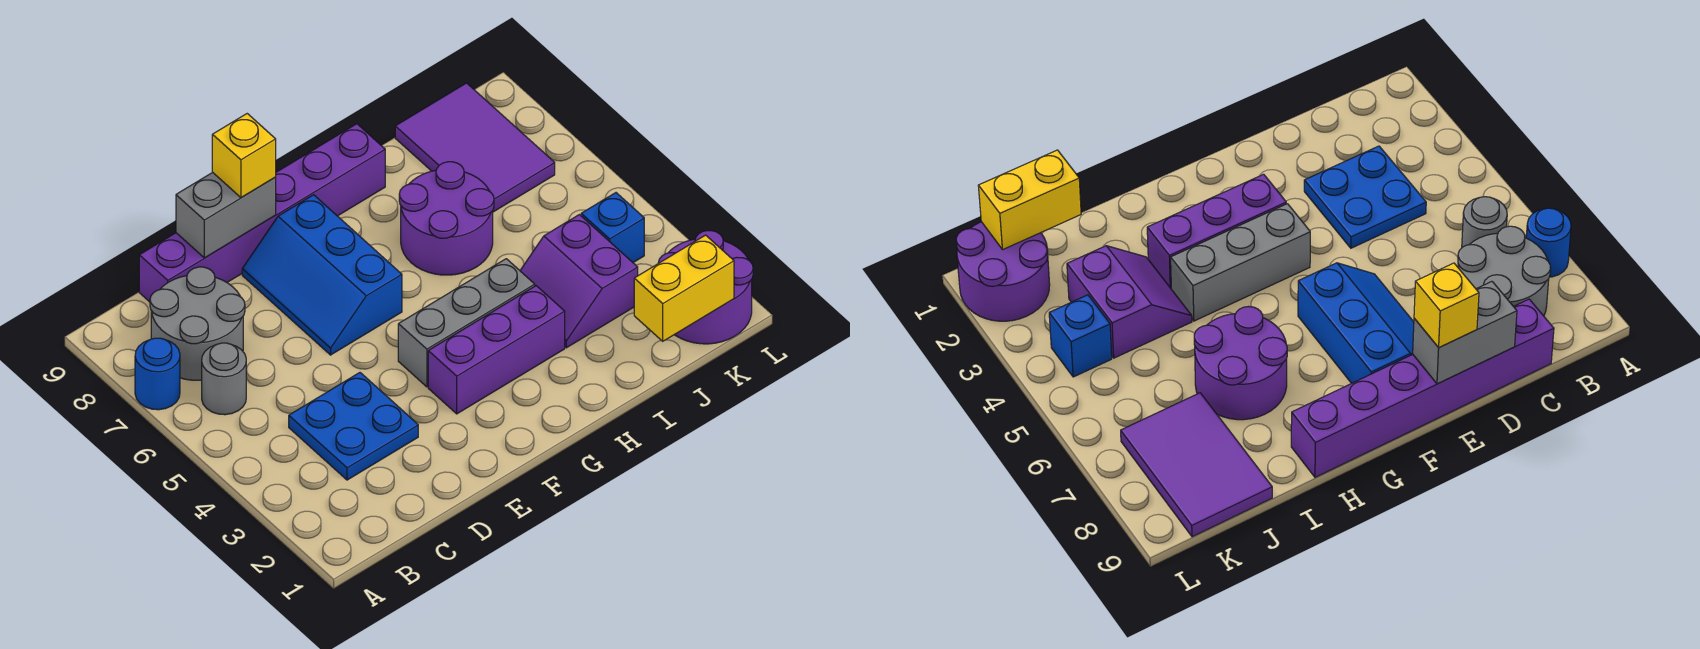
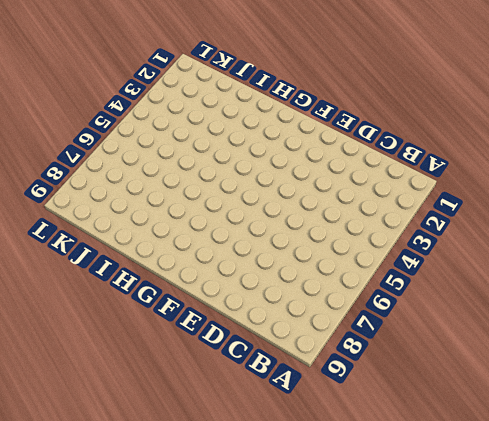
none -> blue round brick A7 level 1
none -> grey round brick B6 level 1
none -> grey round brick B7:C8 level 1

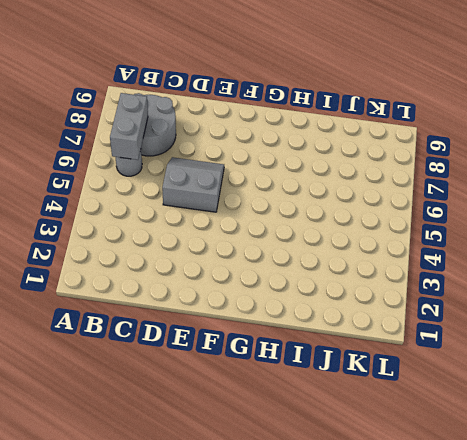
grey brick B6:B7 level 2 -> grey brick D9:E9 level 2
grey slope D5:E6 level 1 top 5 -> blue slope E6:F8 level 1 top F
none -> blue round brick A7 level 1
none -> blue plate C3:D4 level 1
none -> purple brick C9:H9 level 1

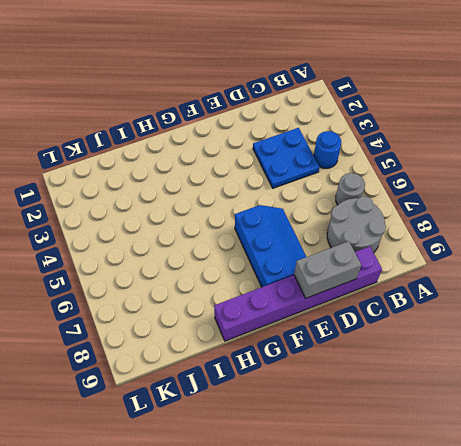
blue round brick B4 level 1 -> blue round brick A7 level 1
none -> purple brick F3:H3 level 1
none -> grey brick F4:H4 level 1
none -> purple round brick H6:I7 level 1

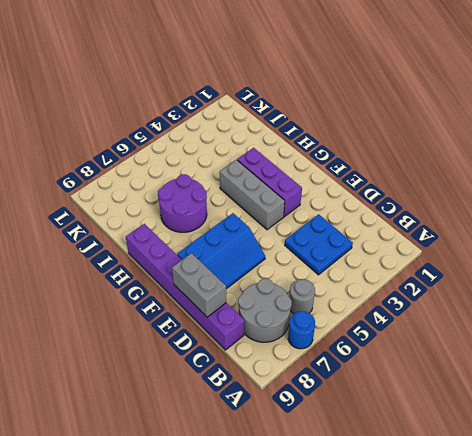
none -> purple slope I3:J4 level 1 top J
none -> purple tile J7:K9 level 1
none -> purple round brick K1:L2 level 1

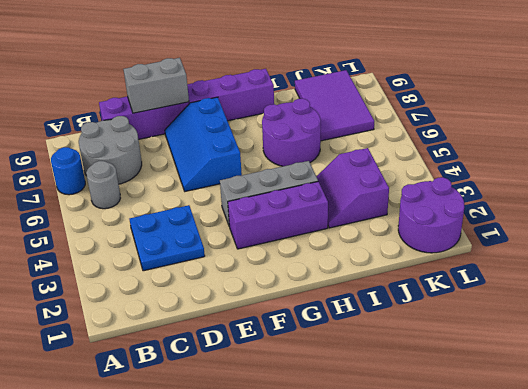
none -> blue brick K4 level 1
none -> yellow brick J1:K1 level 2
none -> yellow brick E9 level 3

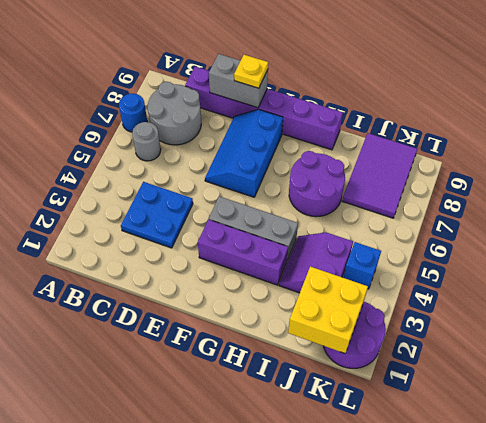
yellow plate E9 level 3 -> yellow brick E9 level 3
yellow brick J1:K2 level 2 -> yellow brick J1:K1 level 2

